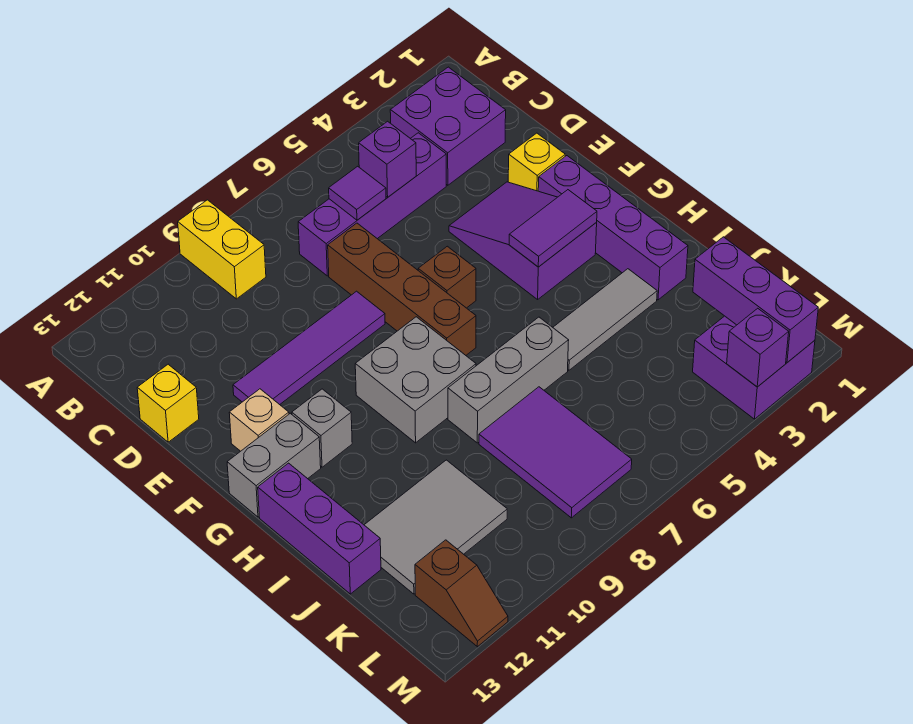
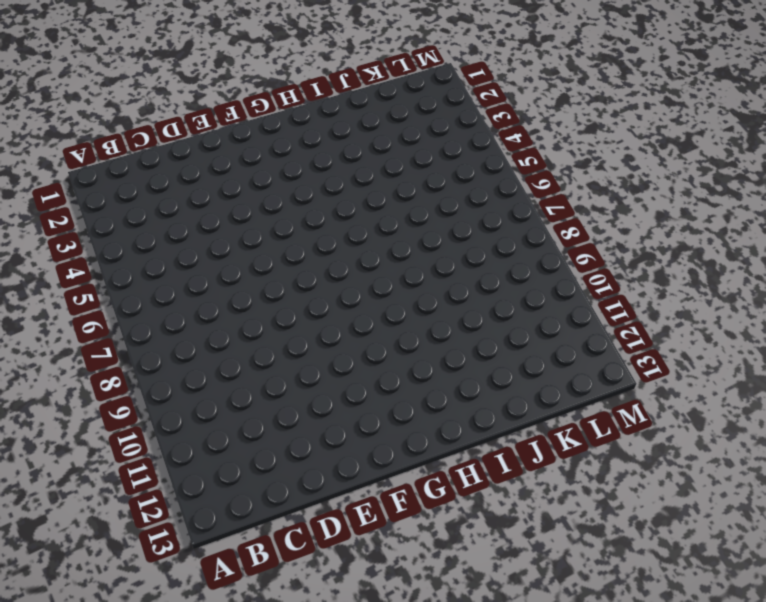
none -> yellow brick A9:B9 level 1
none -> purple brick B2:C3 level 1
none -> purple brick C4:C7 level 1

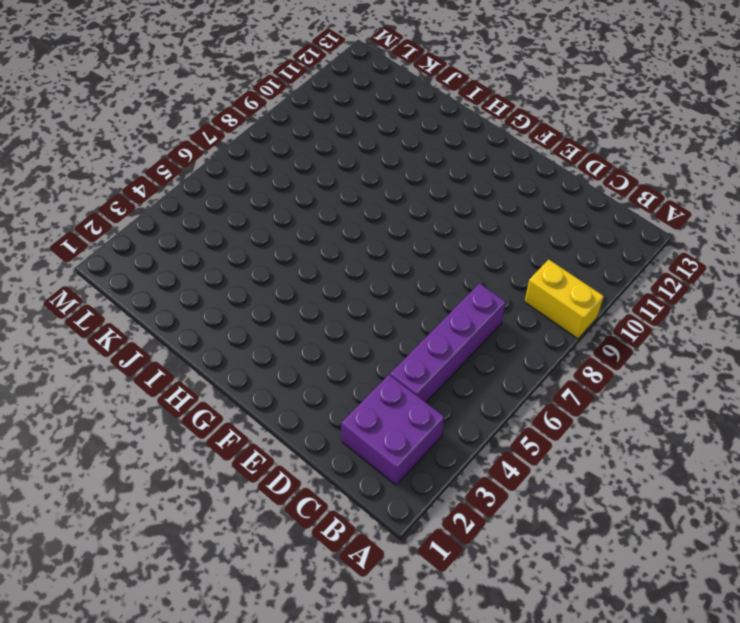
none -> brown brick D7:G7 level 1
none -> yellow brick D13 level 1
none -> yellow brick E2 level 1

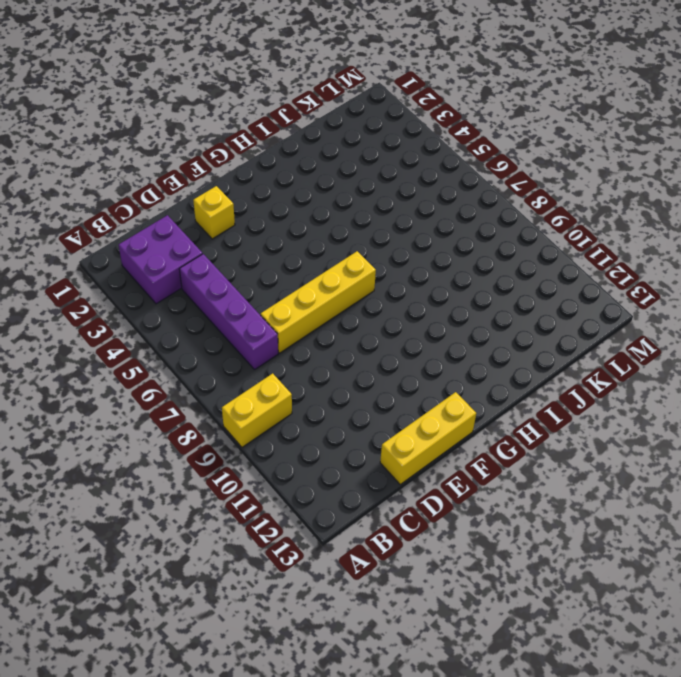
yellow brick D7:G7 level 1 -> brown brick D7:G7 level 1
yellow brick D13:F13 level 1 -> yellow brick D13 level 1
none -> purple slope E3:G4 level 1 top G
none -> purple tile E8:E11 level 1
none -> purple brick F2:I2 level 1

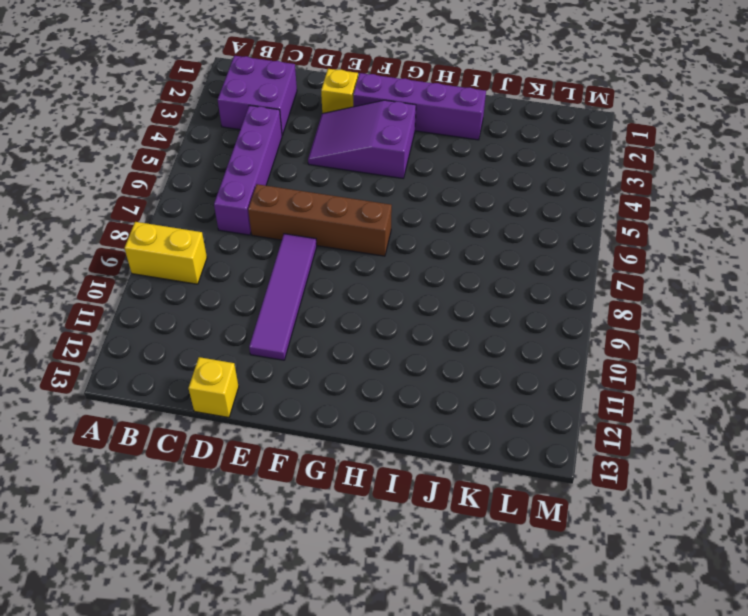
none -> brown brick F6 level 1
none -> tan brick F12 level 1
none -> grey brick G8:H9 level 1

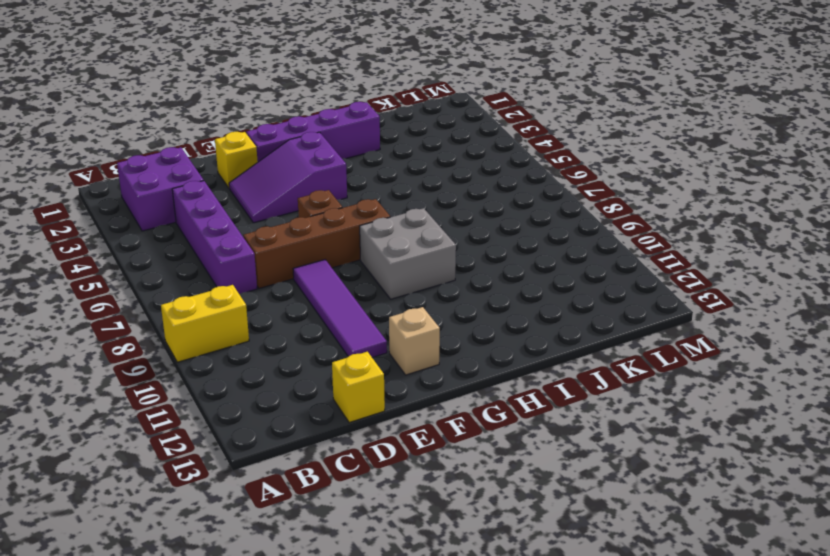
none -> grey brick G11 level 1
none -> grey brick G12:G13 level 1
none -> purple brick H13:J13 level 1

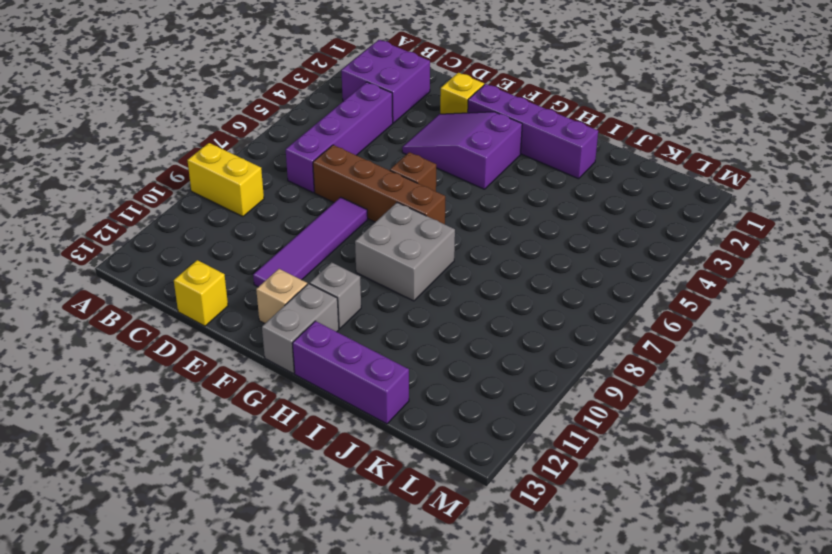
none -> grey tile I3:I5 level 1
none -> grey brick I6:I8 level 1
none -> purple tile J7:L8 level 1

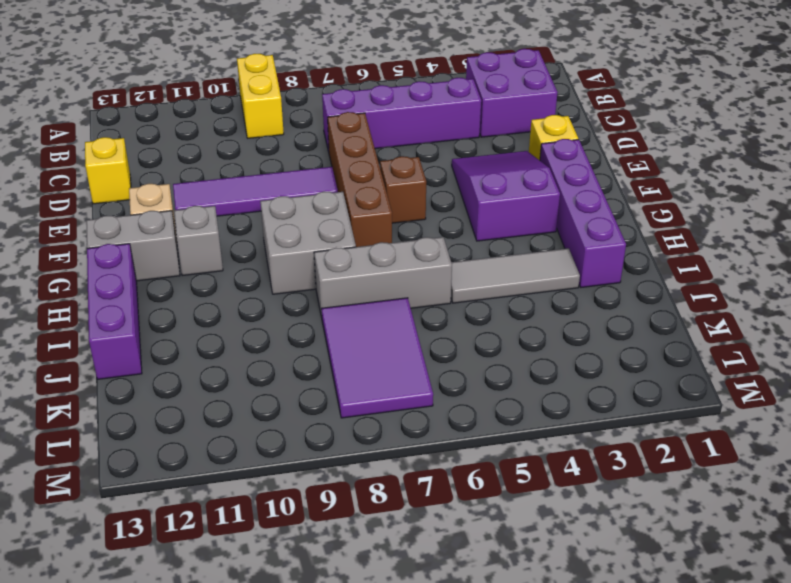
none -> grey tile J10:K12 level 1
none -> purple brick L2:M3 level 1
none -> brown slope L12:M12 level 1 top L

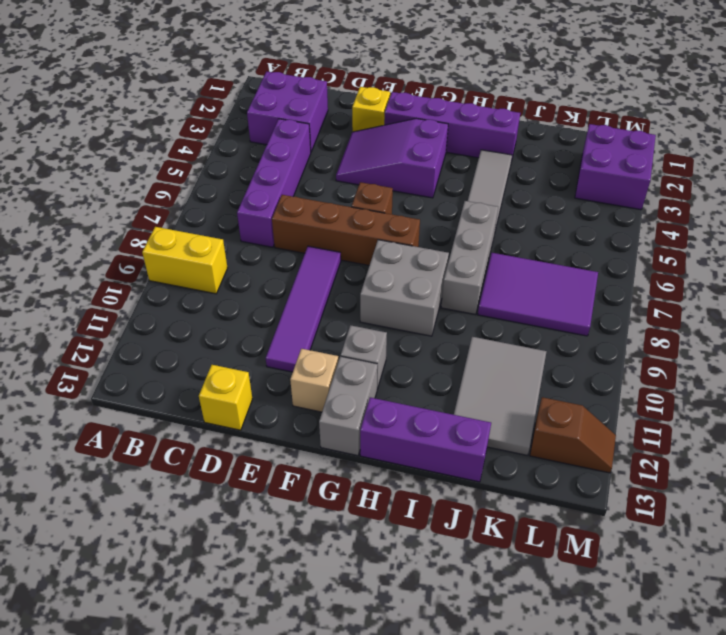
none -> purple brick C5 level 2
none -> purple tile C6 level 2
none -> purple tile G3:G4 level 2

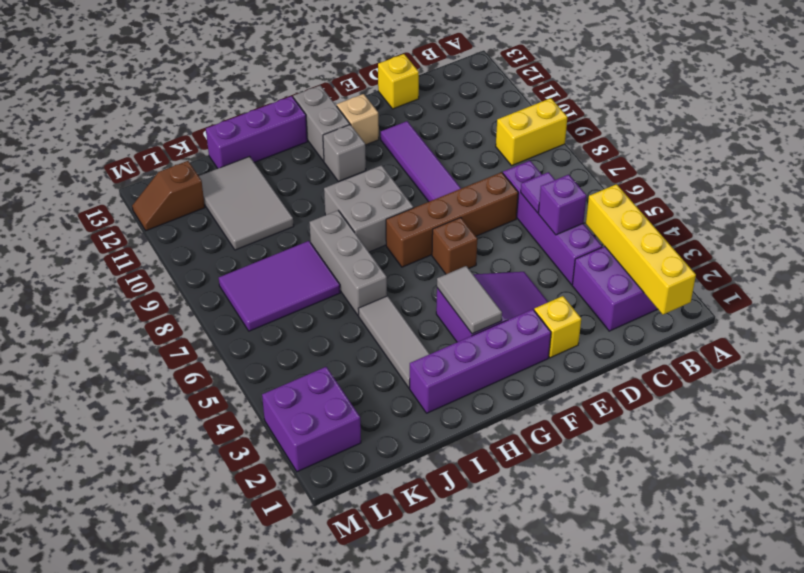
yellow brick B1:B4 level 2 -> none
grey tile G3:G4 level 2 -> purple tile G3:G4 level 2
none -> purple brick K2:M2 level 2
none -> purple brick M3 level 2

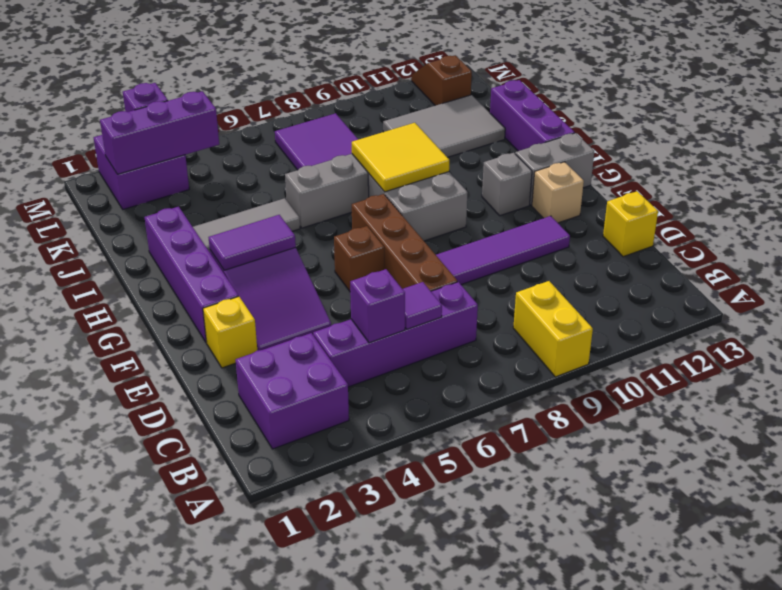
yellow tile H8:I9 level 2 -> none
purple brick L2:L4 level 2 -> purple brick K2:M2 level 2

